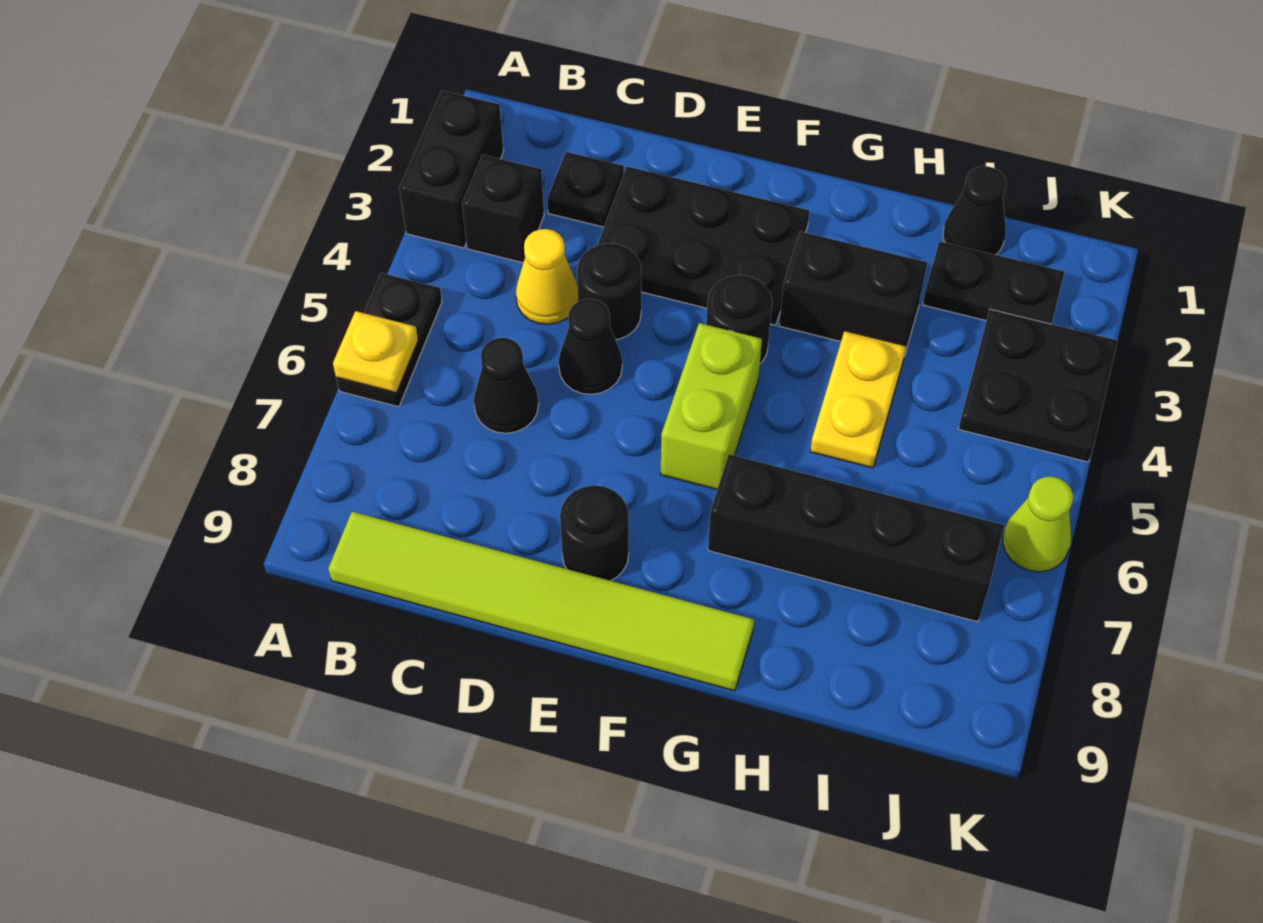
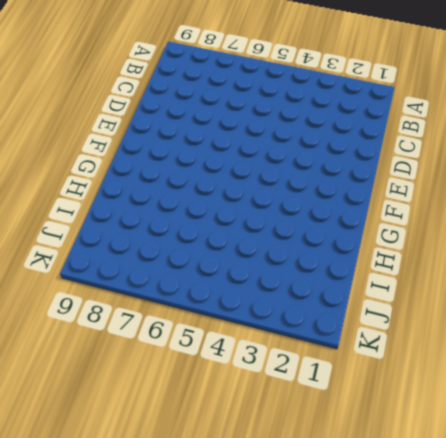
none -> black brick A2:A3 level 1
none -> black plate A5:A6 level 1
none -> black brick B3 level 1

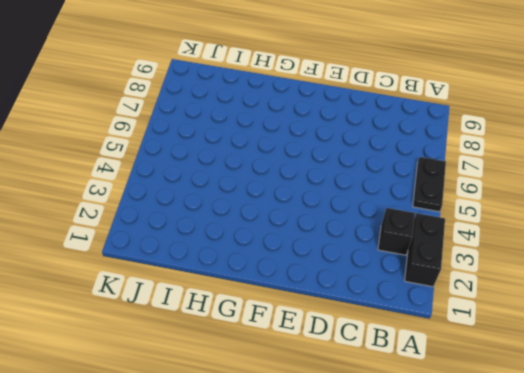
none -> lime tile B9:G9 level 1
none -> black plate C2 level 1
none -> yellow cone C4 level 1

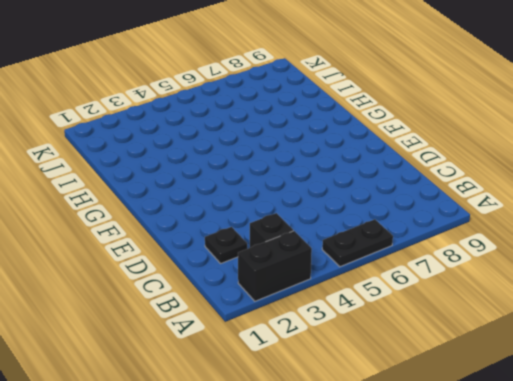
none -> lime tile B9:G9 level 1
none -> yellow cone C4 level 1
none -> black cone C6 level 1

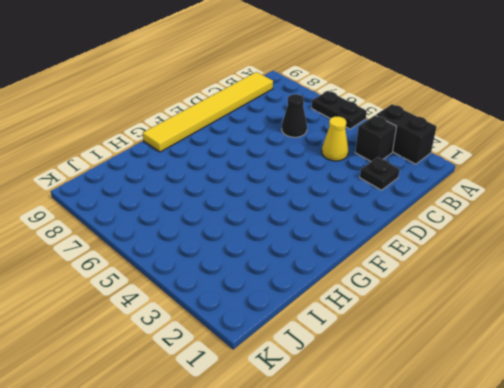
yellow tile B9:G9 level 1 -> lime tile B9:G9 level 1
none -> black plate D2:F3 level 1
none -> black round brick D4 level 1
none -> black cone D5 level 1

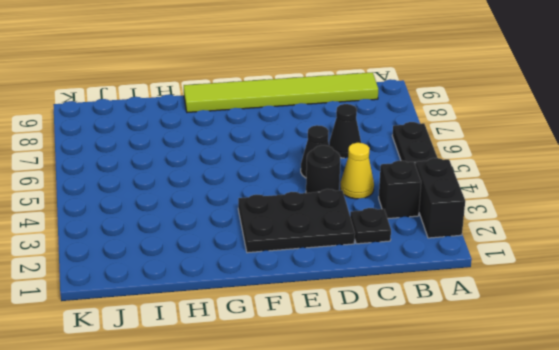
none -> black round brick E8 level 1
none -> black round brick F4 level 1
none -> lime brick F5:F6 level 1

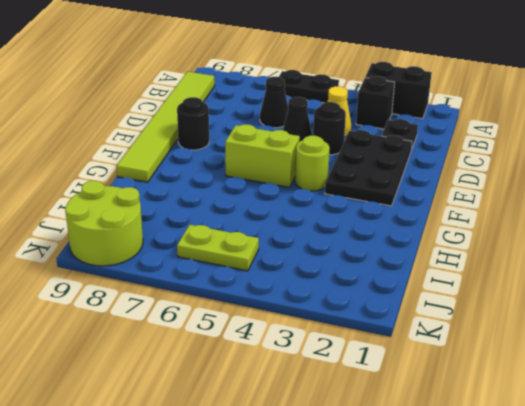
lime round brick F4 level 1 -> black round brick F4 level 1
lime plate J5:J6 level 1 -> none
lime round brick J8:K9 level 1 -> none
none -> black brick G3:H3 level 1
none -> black brick G7:J7 level 1
none -> yellow plate H4:H5 level 1

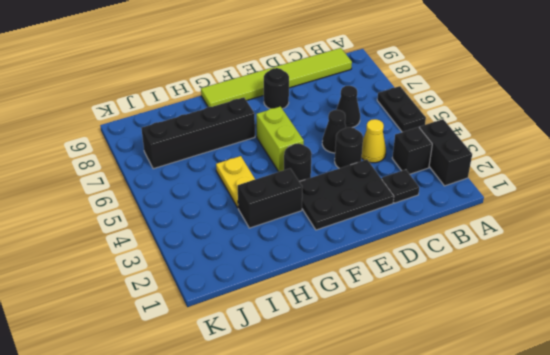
none -> black cone I1 level 1
none -> black plate I2:J2 level 1
none -> black plate J3:K4 level 1

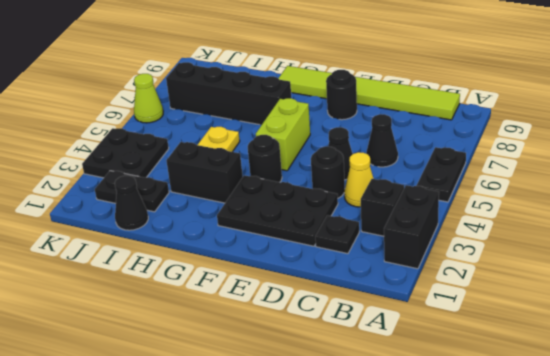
none -> yellow plate A6 level 2

